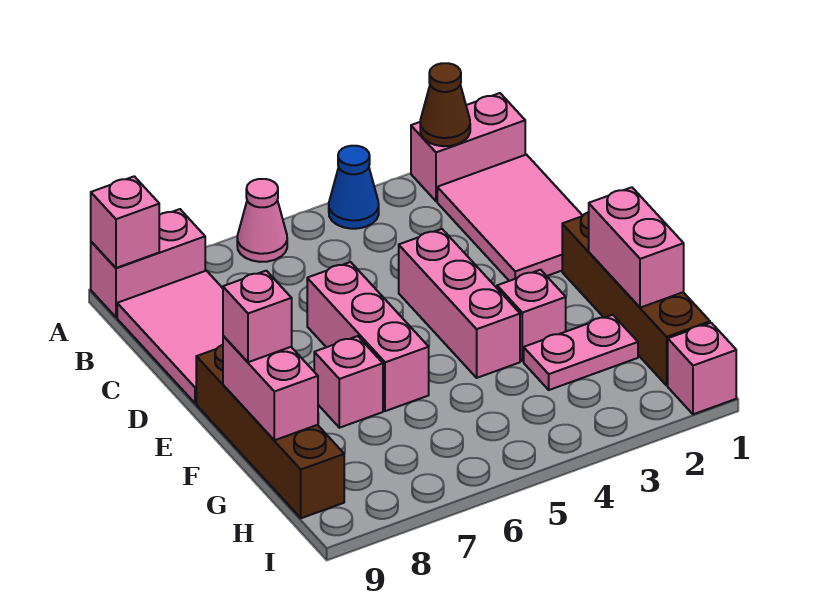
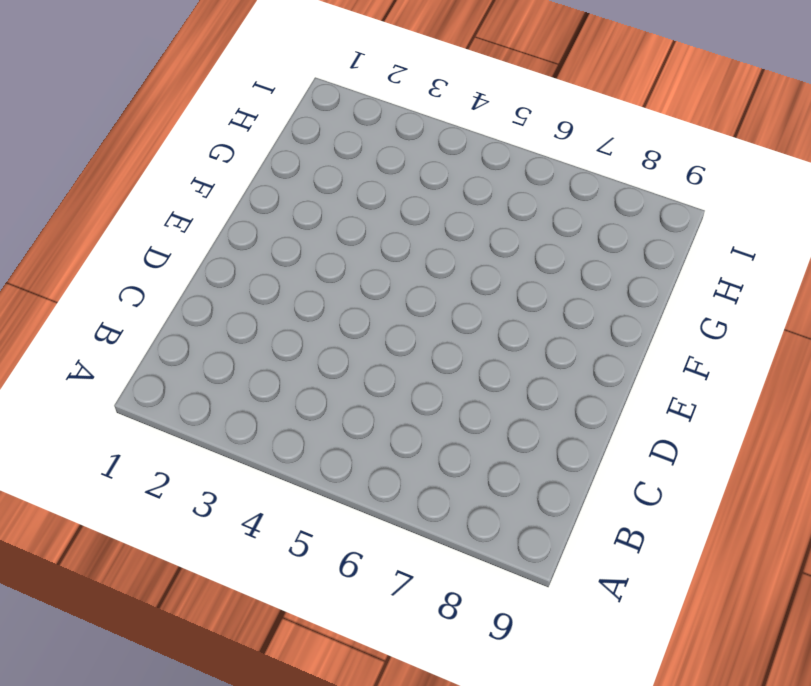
none -> pink brick A1:A2 level 1
none -> blue cone A4 level 1
none -> pink cone A6 level 1

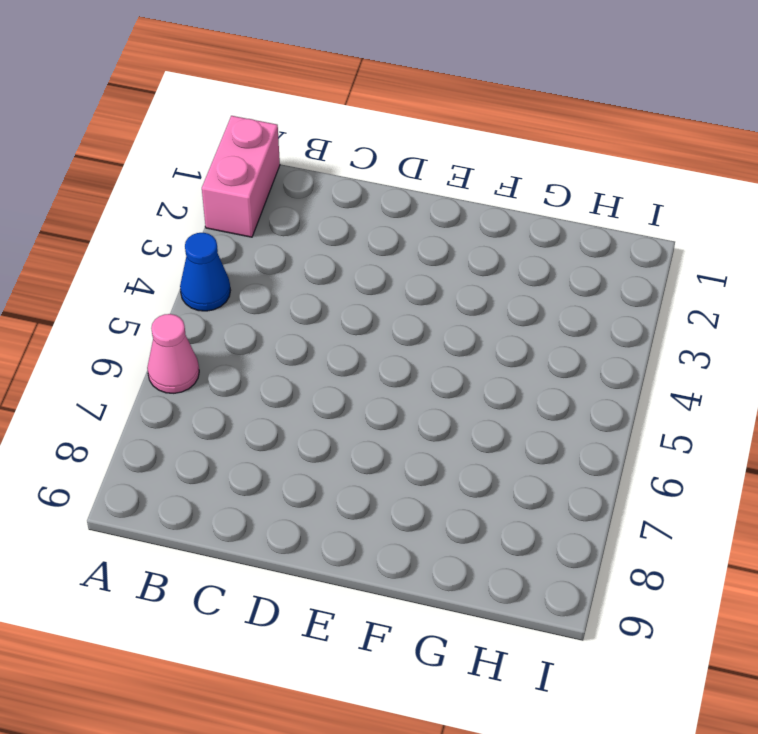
none -> pink brick A8:A9 level 1
none -> pink tile B1:D2 level 1
none -> pink tile B8:D9 level 1

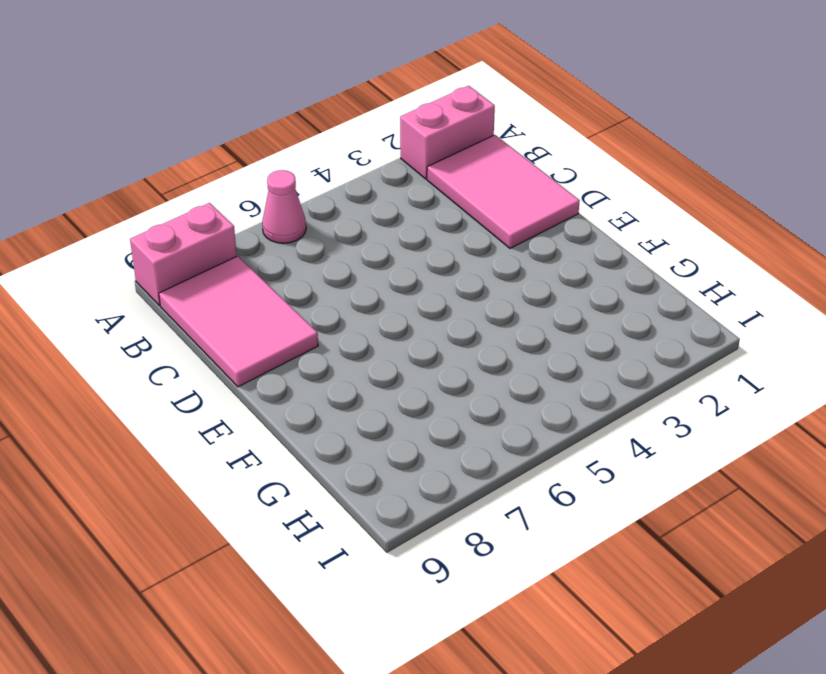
none -> blue cone A4 level 1
none -> pink brick D4:F4 level 1
none -> pink brick D6:F6 level 1

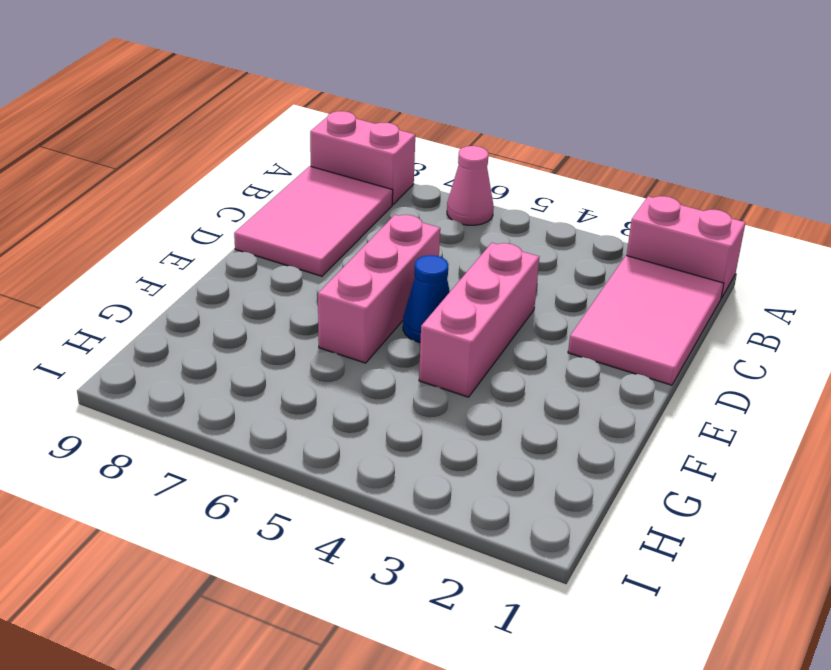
blue cone E5 level 1 -> blue cone A4 level 1
none -> brown brick E1:H1 level 1
none -> brown brick E9:H9 level 1
none -> pink brick F3 level 1

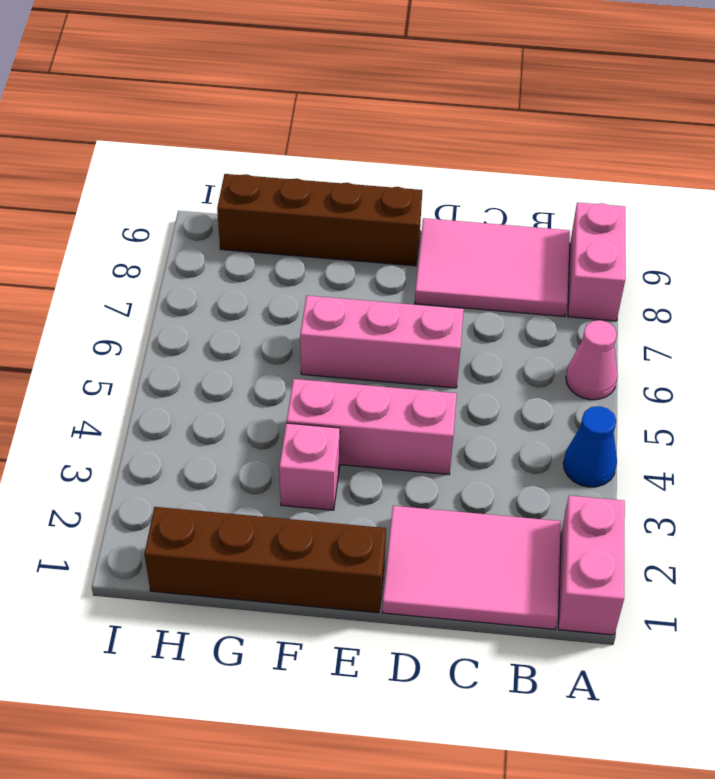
none -> pink brick F7 level 1
none -> pink plate G2:G3 level 1
none -> pink brick I1 level 1

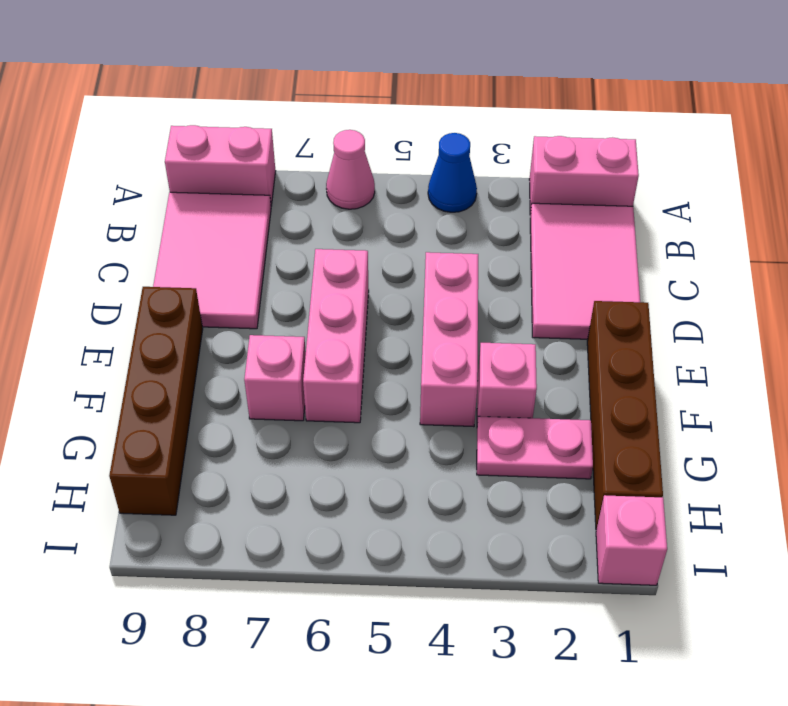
none -> brown cone A2 level 2
none -> pink brick A9 level 2
none -> pink brick F1:G1 level 2

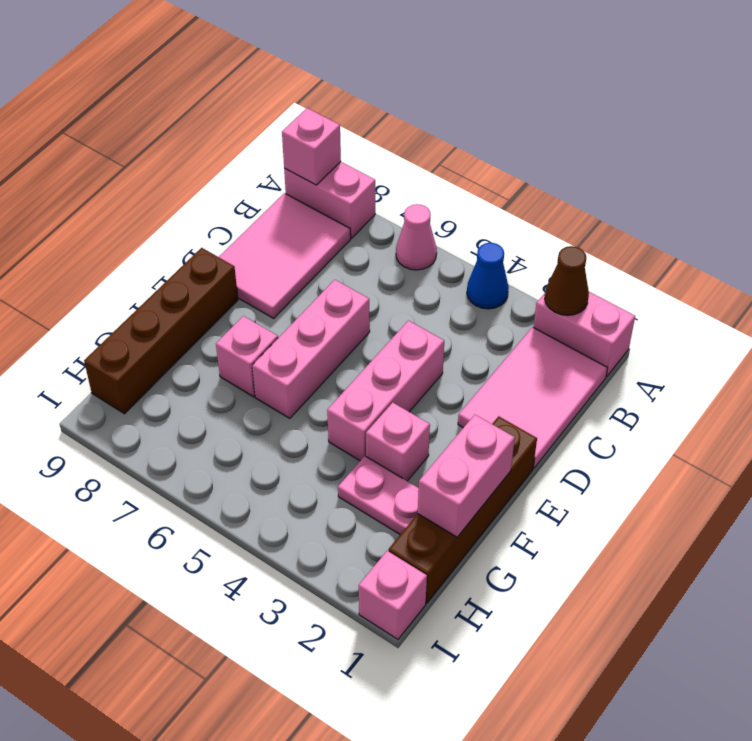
none -> pink brick F9:G9 level 2
none -> pink brick F9 level 3

